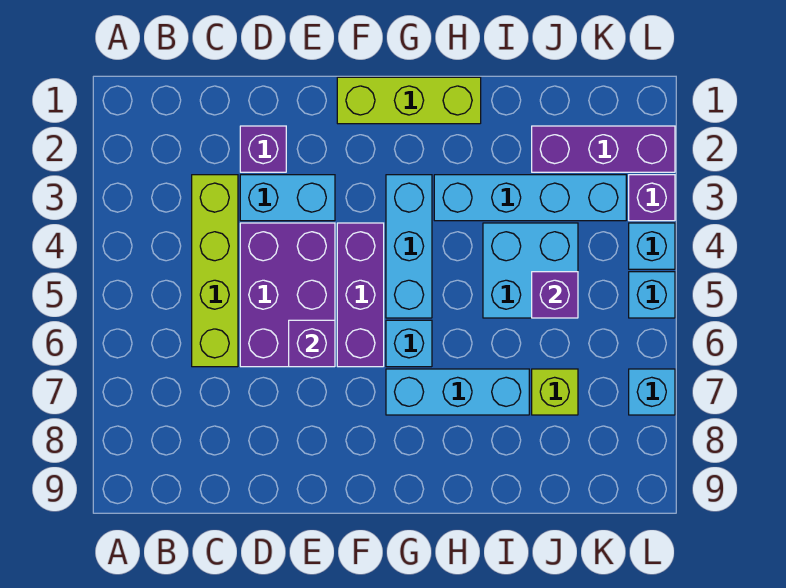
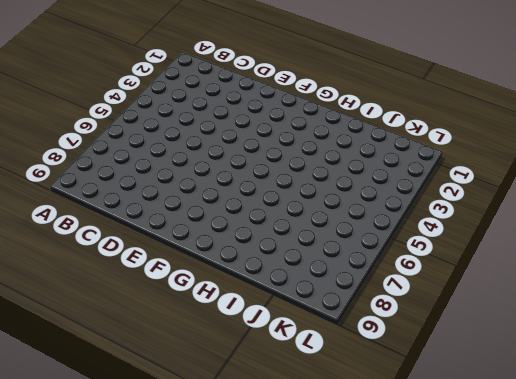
none -> lime brick C3:C6 level 1
none -> purple brick D2 level 1
none -> cyan brick D3:E3 level 1

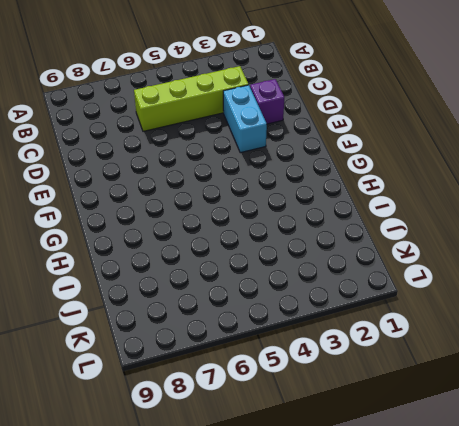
none -> purple brick D4:E6 level 1
none -> lime brick F1:H1 level 1
none -> purple brick F4:F6 level 1

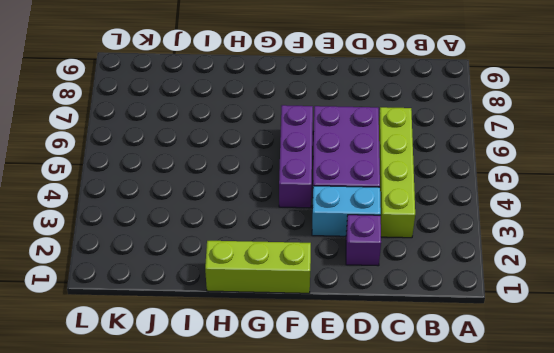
none -> cyan brick G3:G5 level 1
none -> cyan brick G6 level 1
none -> cyan brick G7:I7 level 1

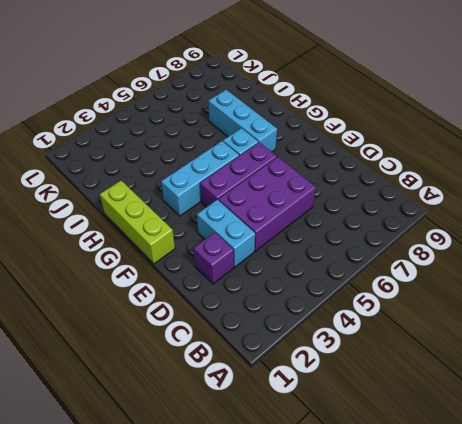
none -> lime brick C3:C6 level 1
none -> cyan brick H3:K3 level 1
none -> cyan brick I4:J5 level 1

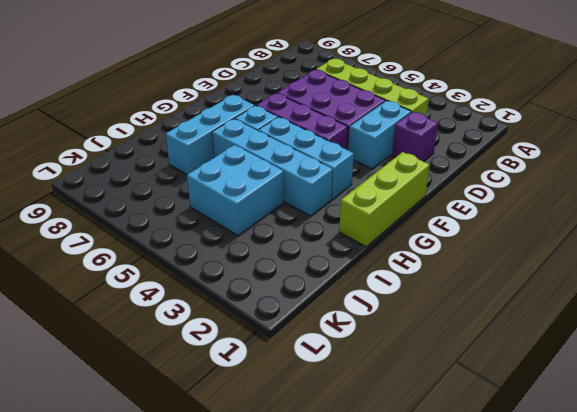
cyan brick H3:H6 level 1 -> cyan brick H3:K3 level 1
none -> purple brick J2:L2 level 1
none -> lime brick J7 level 1
none -> purple brick L3 level 1

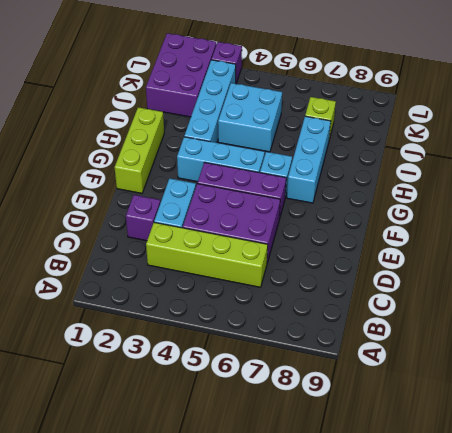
purple brick J1:L2 level 1 -> purple brick J2:L2 level 1
none -> cyan brick L4 level 1
none -> cyan brick L5 level 1
none -> cyan brick L7 level 1

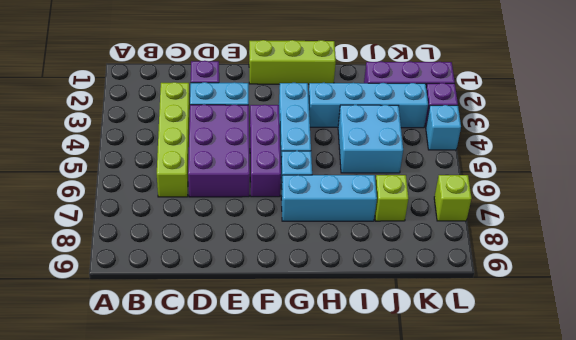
lime brick L7 level 1 -> cyan brick L7 level 1
none -> cyan brick L5 level 1
none -> purple brick E6 level 2
none -> purple brick J5 level 2

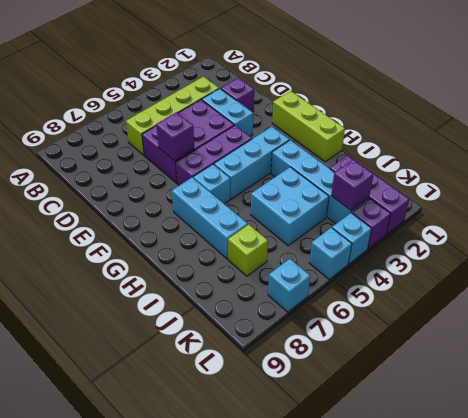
purple brick K3 level 2 -> purple brick J5 level 2

